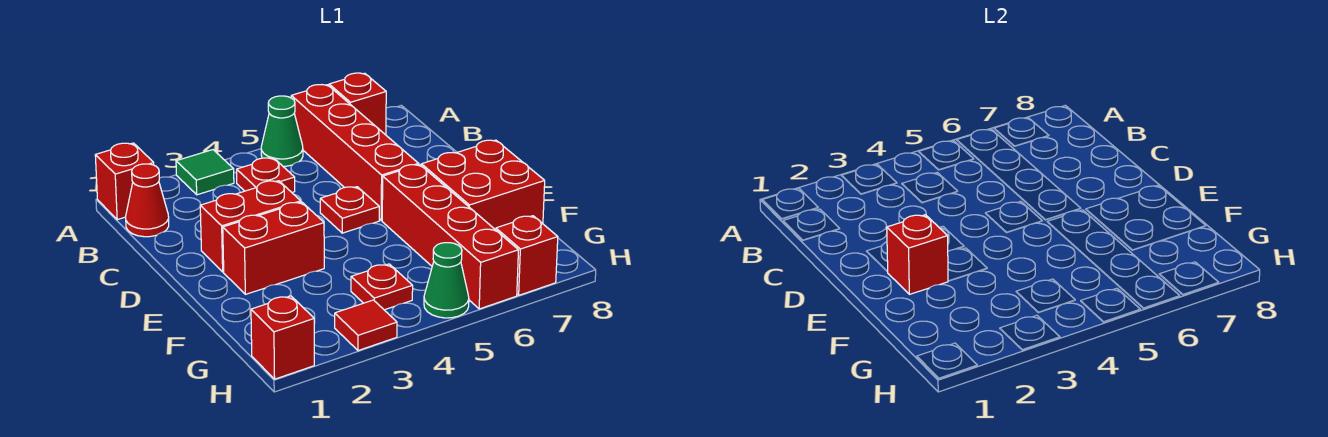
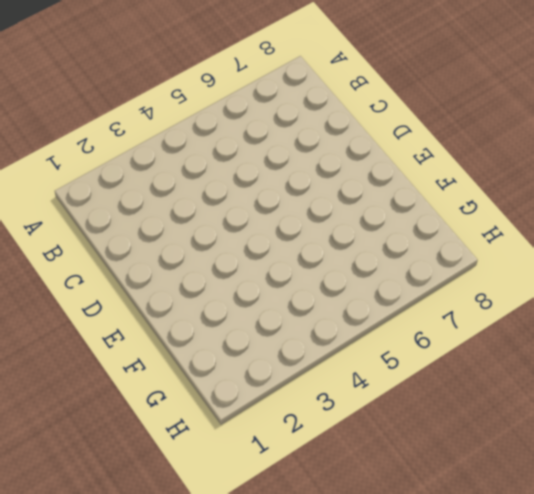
none -> red brick A1 level 1
none -> green tile A3 level 1
none -> green cone A5 level 1

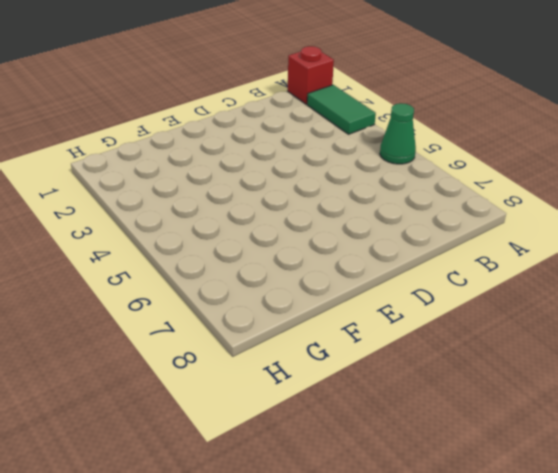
green tile A2:A3 level 1 -> green tile A3 level 1
none -> red brick A6:D6 level 1
none -> red brick A7 level 1
none -> red cone B1 level 1

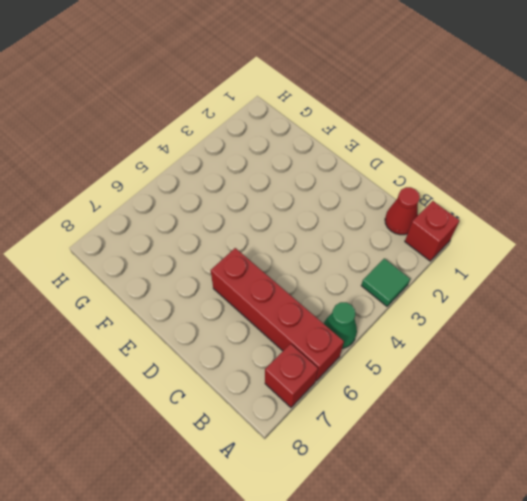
none -> red plate B4 level 1
none -> red brick D2:D3 level 1
none -> red plate D5 level 1

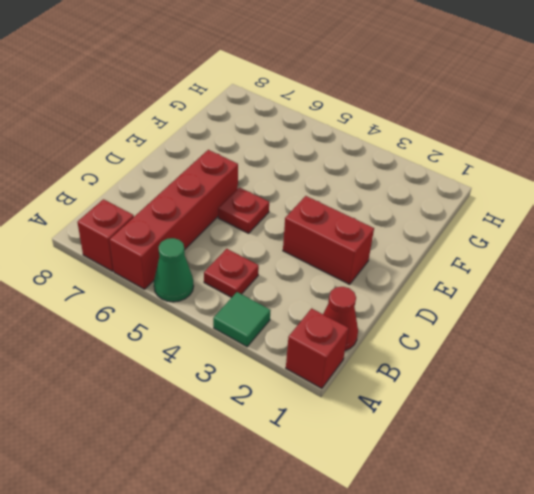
none -> red brick E2:E3 level 1
none -> red brick E6:H6 level 1
none -> red brick E7:F8 level 1

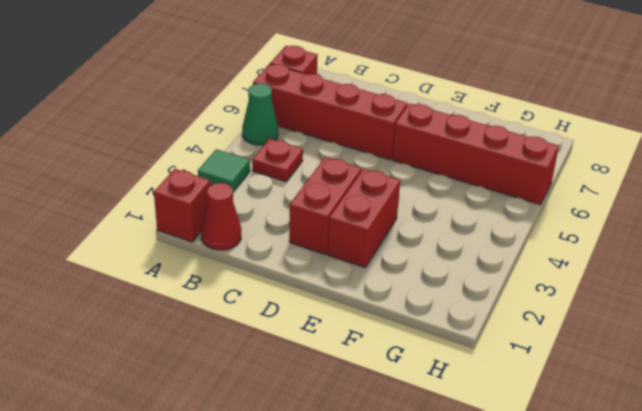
none -> red plate D5 level 1
none -> red brick E7:F8 level 1
none -> red plate G4 level 1

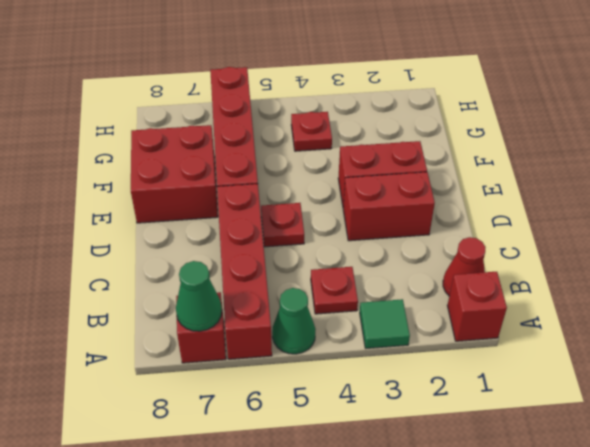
green cone A7 level 2 -> green cone H5 level 1
none -> red brick H1 level 1
none -> red tile H3 level 1
none -> red brick H7 level 1

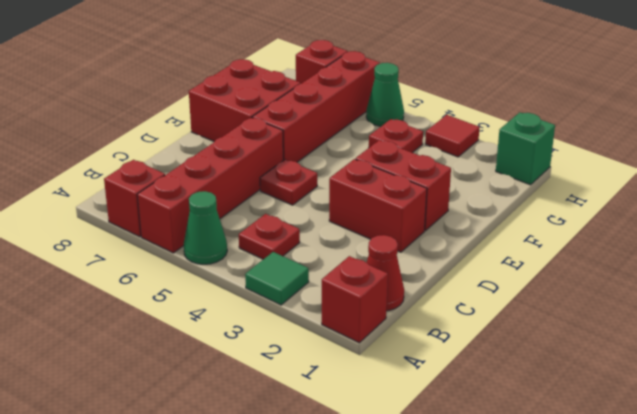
green brick H1 level 1 -> red brick H1 level 1
none -> red brick E2 level 2

